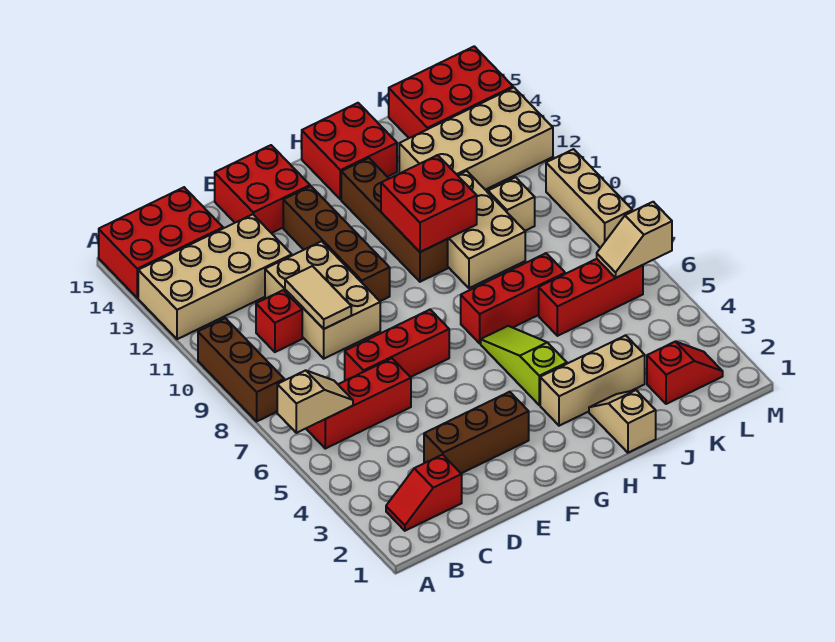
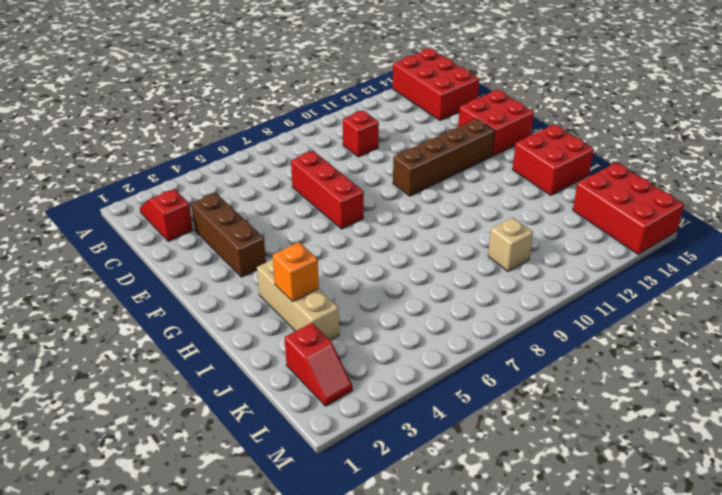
orange brick I3 level 2 -> none
none -> brown brick A8:A10 level 1
none -> tan brick A12:D13 level 1
none -> red brick B6:D6 level 1

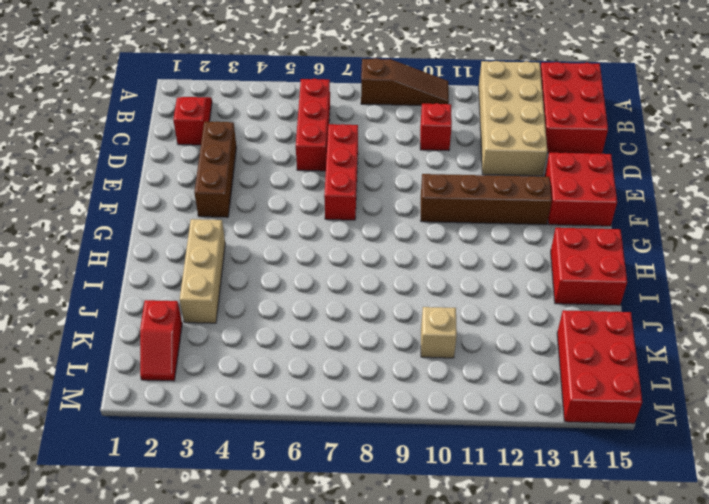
brown slope A8:A10 level 1 top 8 -> brown brick A8:A10 level 1
none -> tan brick D9:E11 level 1
none -> lime slope H4:H6 level 1 top 4
none -> red brick H7:J7 level 1

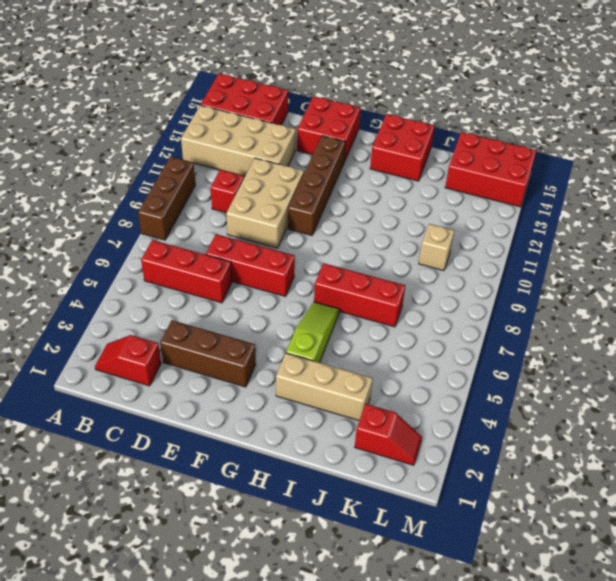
none -> brown brick H10:H13 level 1
none -> tan slope I1:I2 level 1 top 1
none -> tan brick I9:J11 level 1

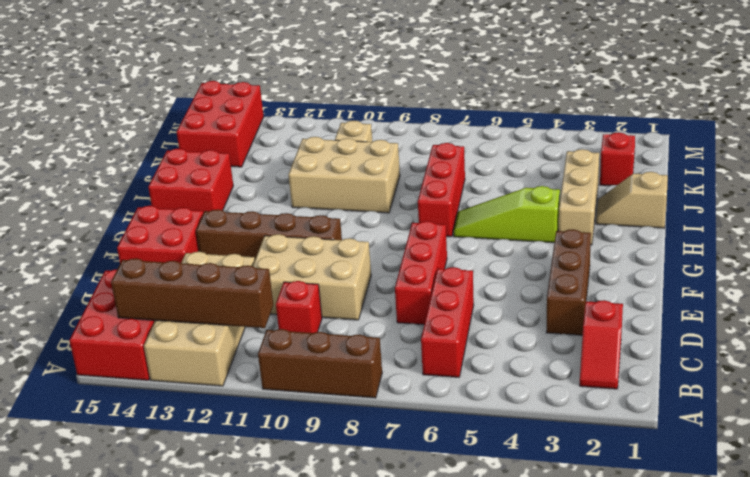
brown brick B11:B14 level 2 -> brown brick H10:H13 level 1
none -> red brick J6:L6 level 1
none -> tan brick J12:M13 level 1
none -> tan brick M8:M10 level 1

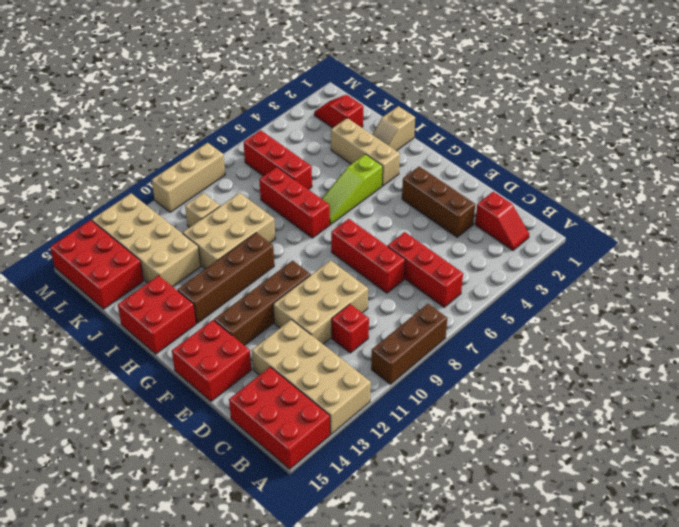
none -> tan slope A6:B6 level 2 top A
none -> tan tile D9:D10 level 2
none -> red brick H10:I11 level 2

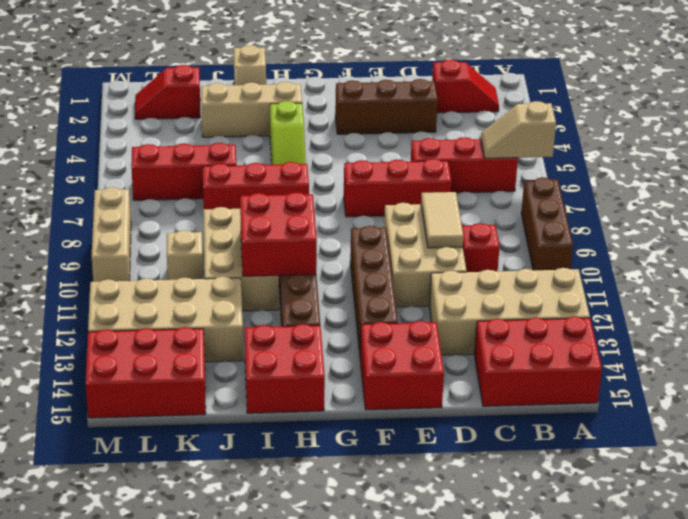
none -> tan slope L6:M6 level 2 top M

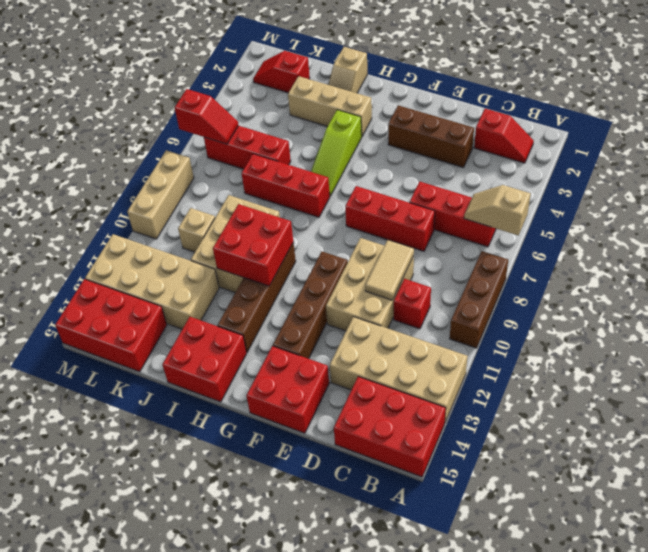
red slope L6:M6 level 2 top M -> tan slope L6:M6 level 2 top M

